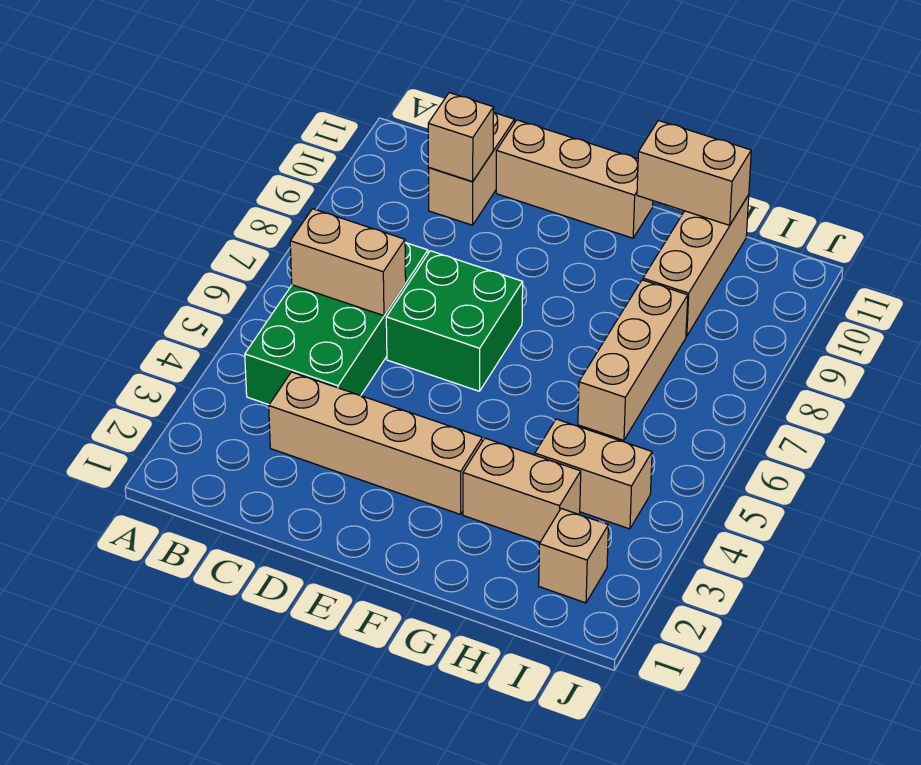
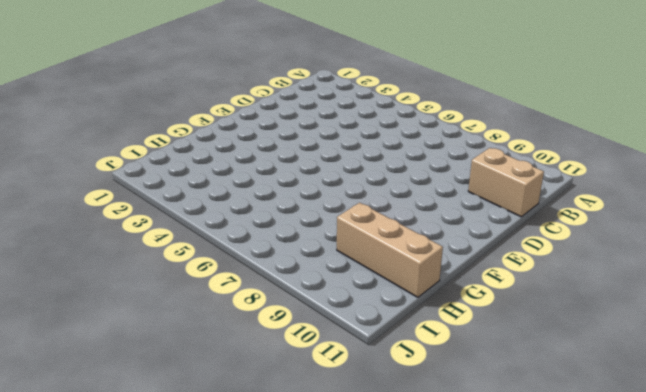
none -> green brick B4:C7 level 1
none -> tan brick C3:F3 level 1
none -> green brick D6:E7 level 1

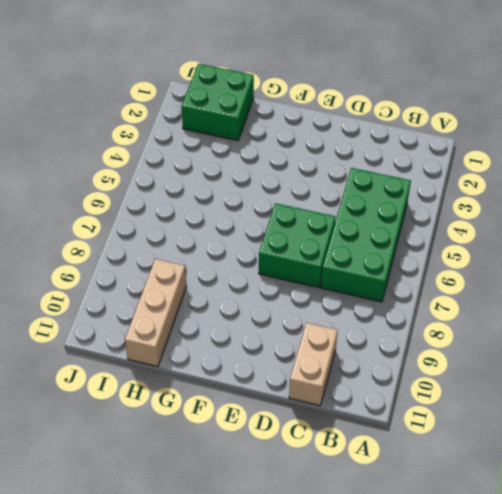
green brick H1:I2 level 1 -> tan brick I2 level 1
none -> tan brick C3:F3 level 1
none -> tan brick D11:F11 level 1
none -> tan brick G3:H3 level 1

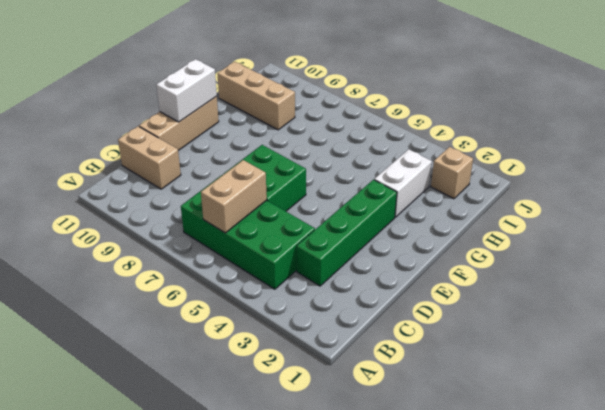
green brick C3:F3 level 1 -> tan brick C3:F3 level 1
white brick E11:F11 level 2 -> none
white brick G3:H3 level 1 -> tan brick G3:H3 level 1
none -> tan brick H4:I4 level 1
none -> tan brick H6:H8 level 1
none -> tan brick C10 level 2

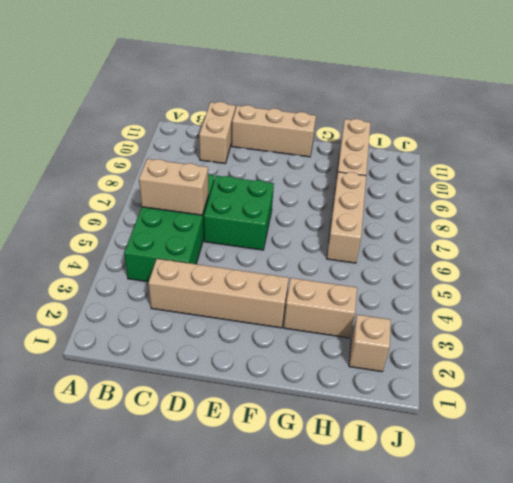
none -> tan brick H4:I4 level 1
none -> tan brick C10 level 2
none -> tan brick G11:H11 level 2

